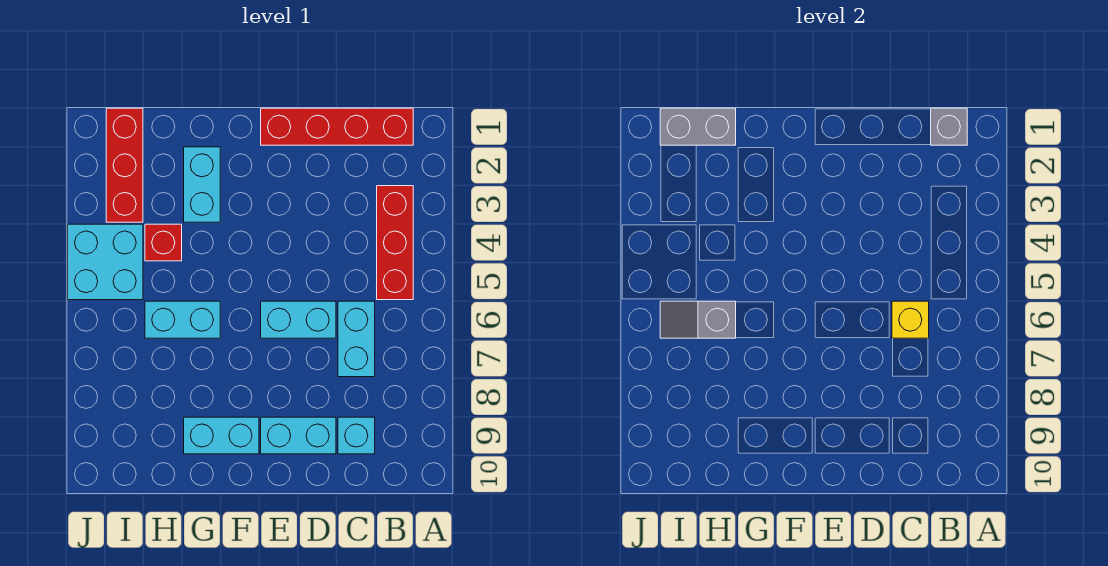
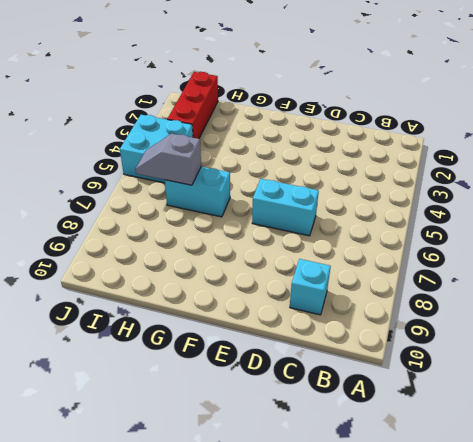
none -> red brick B1:E1 level 1
none -> red brick B3:B5 level 1
none -> cyan brick C6:C7 level 1

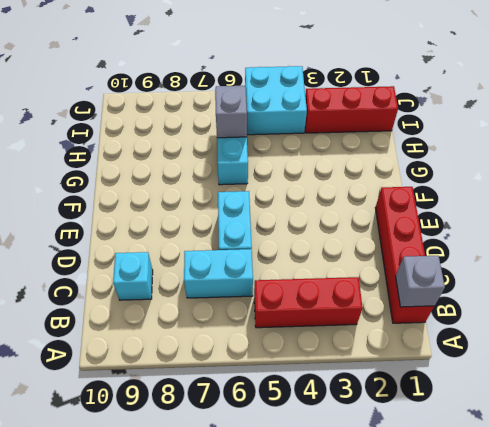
none -> cyan brick D9:E9 level 1
none -> cyan brick F9:G9 level 1
none -> cyan brick G2:G3 level 1

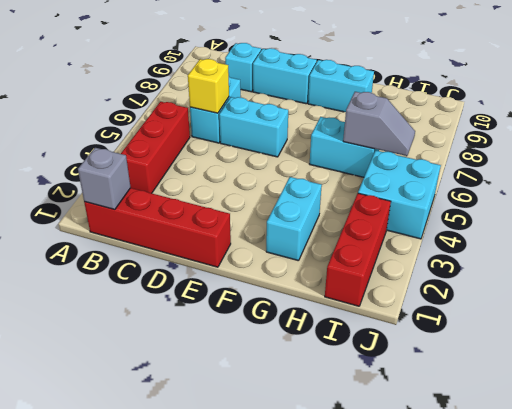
none -> red brick H4 level 1
none -> grey brick H1:I1 level 2

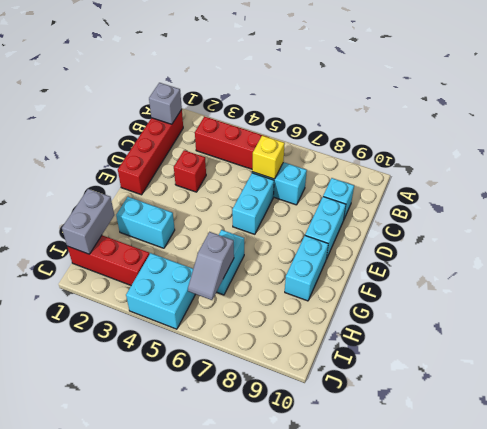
red brick D3 level 1 -> red brick H4 level 1

